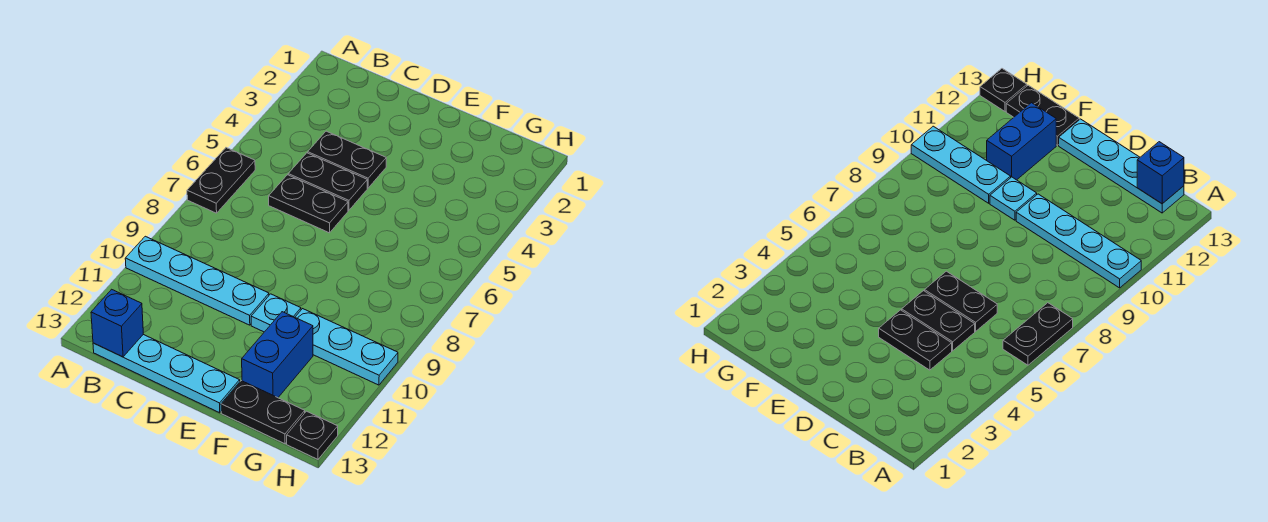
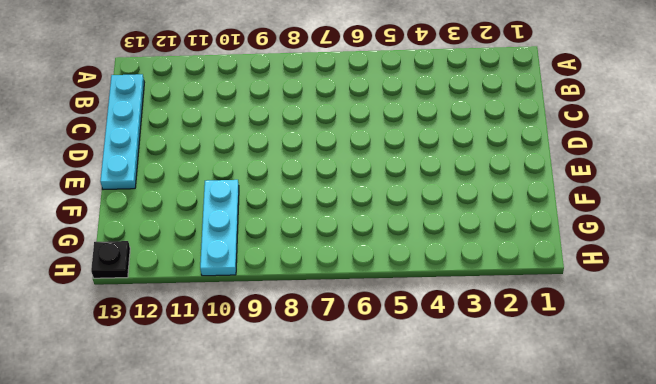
none -> black plate A6:A7 level 1
none -> cyan plate A10:D10 level 1
none -> black plate C4:D4 level 1

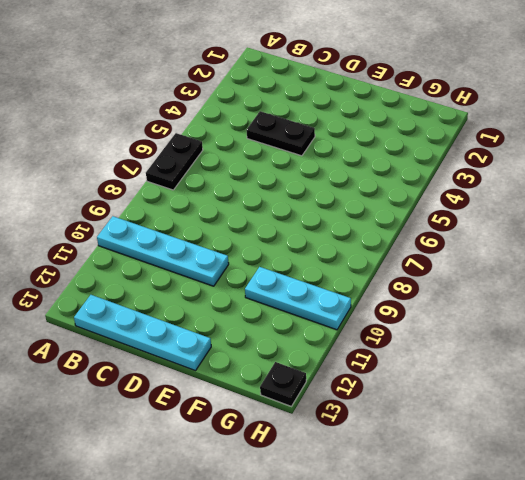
none -> black plate C5:D5 level 1
none -> black plate C6:D6 level 1
none -> cyan plate E10 level 1

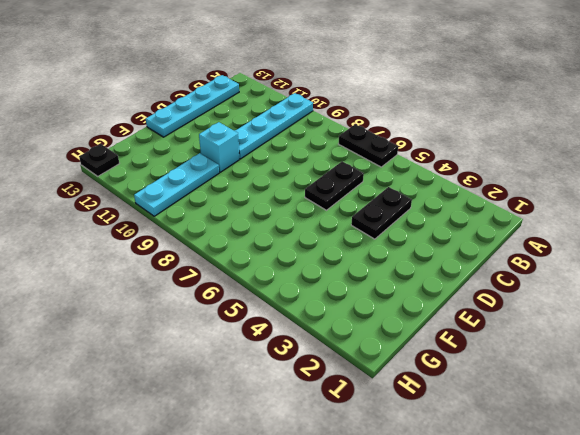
cyan brick E10 level 1 -> cyan plate E10 level 1
none -> black plate C5:D5 level 1
none -> blue brick F11:F12 level 1
none -> black plate F13:G13 level 1

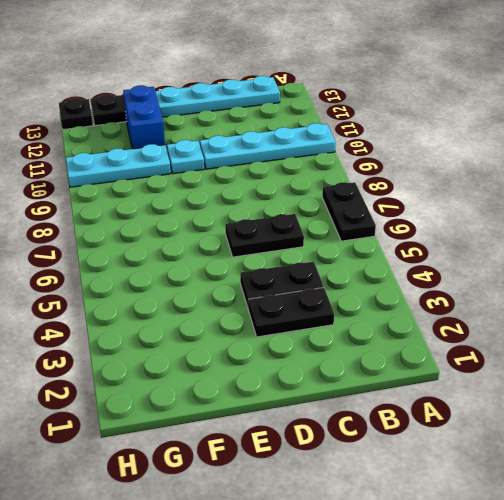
black plate C3:D3 level 1 -> black plate C5:D5 level 1
none -> blue brick B13 level 2

